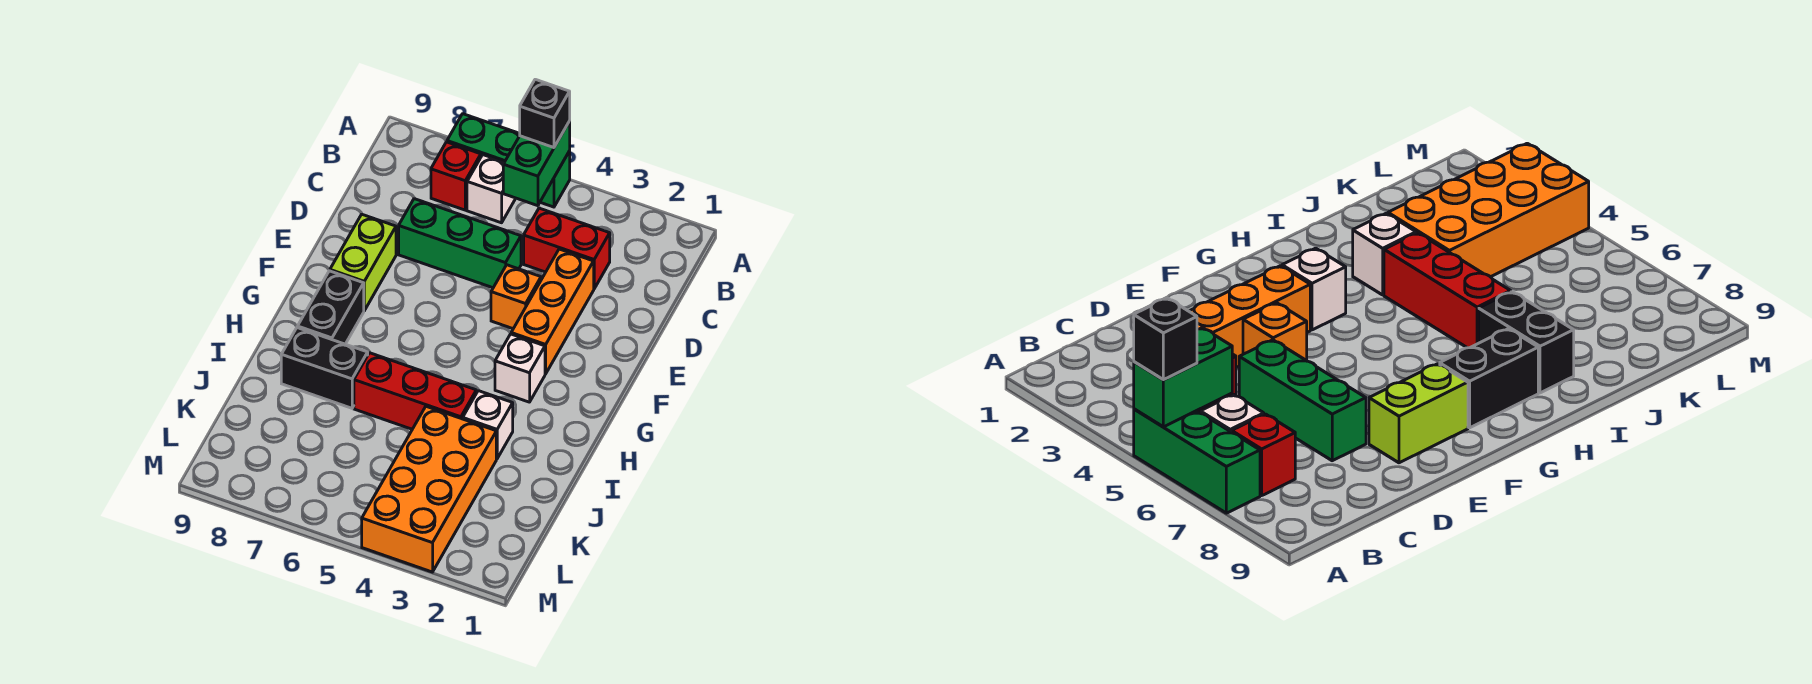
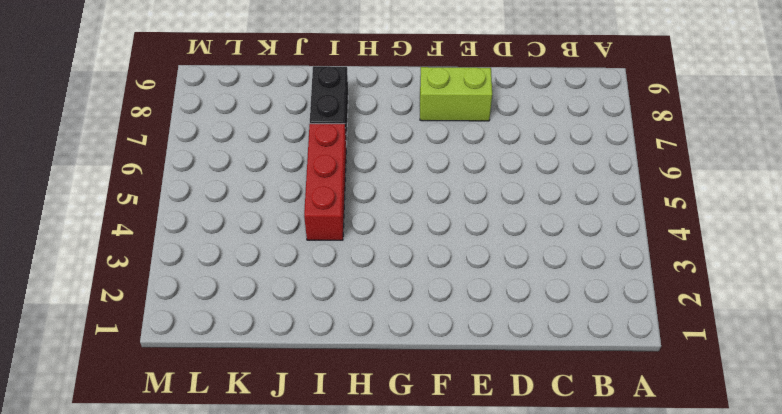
none -> green brick A5:A7 level 1
none -> white brick B6 level 1
none -> red brick B7 level 1

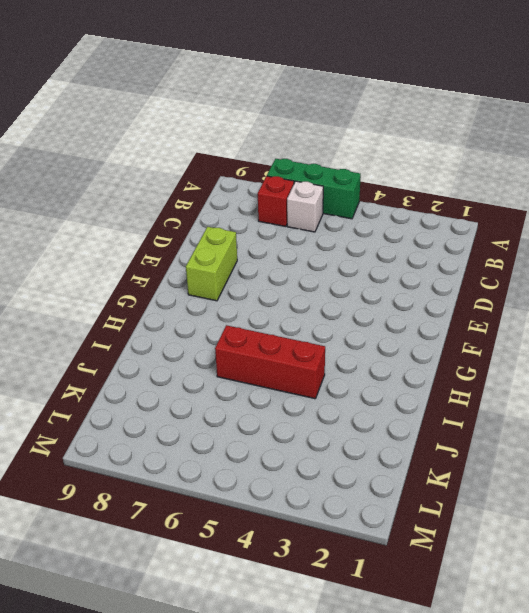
none -> red brick C3:C4 level 1
none -> orange brick D3:F3 level 1
none -> green brick D5:D7 level 1

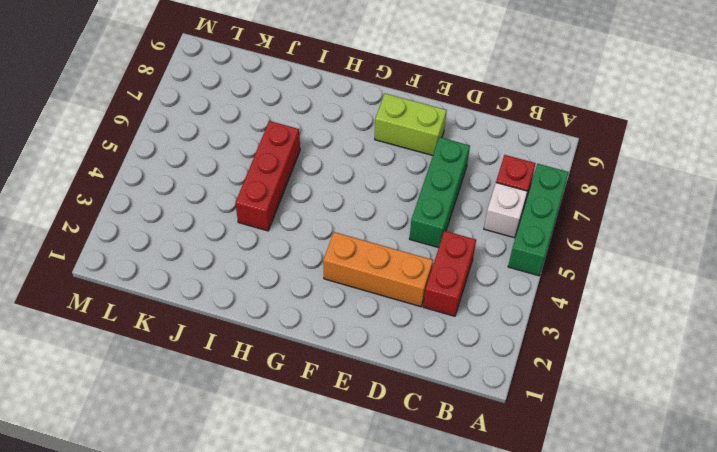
none -> orange brick E4 level 1
none -> white brick G3 level 1
none -> black brick G8:H8 level 1

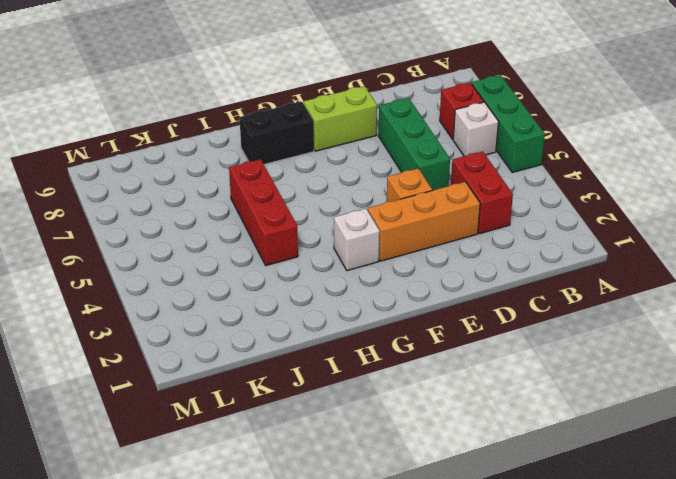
none -> white brick I3 level 1
none -> black brick I7:I8 level 1
none -> orange brick J3:M4 level 1

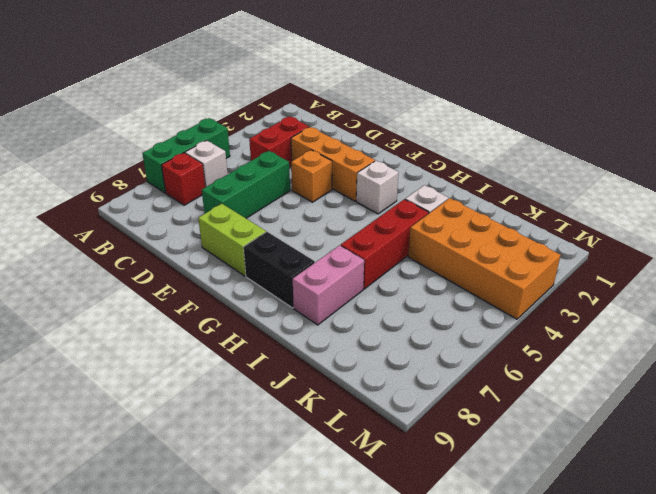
pink brick I7:I8 level 1 -> black brick I7:I8 level 1
none -> green brick A5:B5 level 2
none -> black brick A5 level 3

